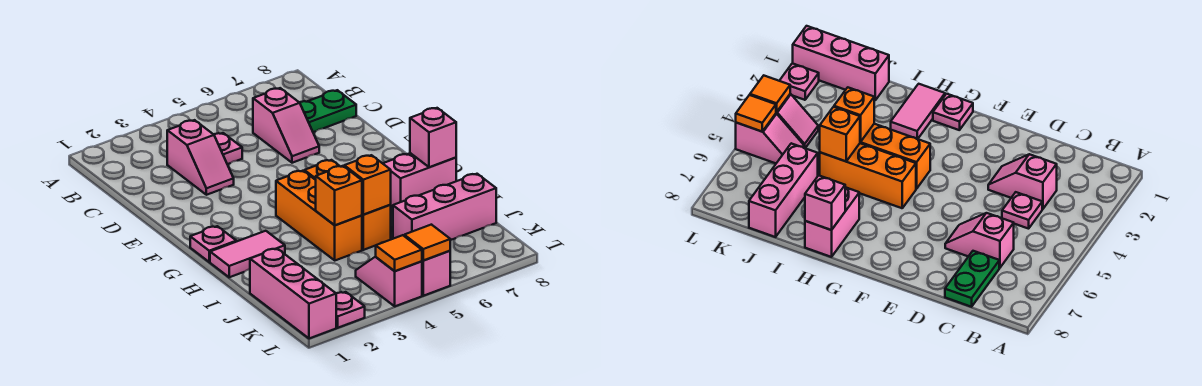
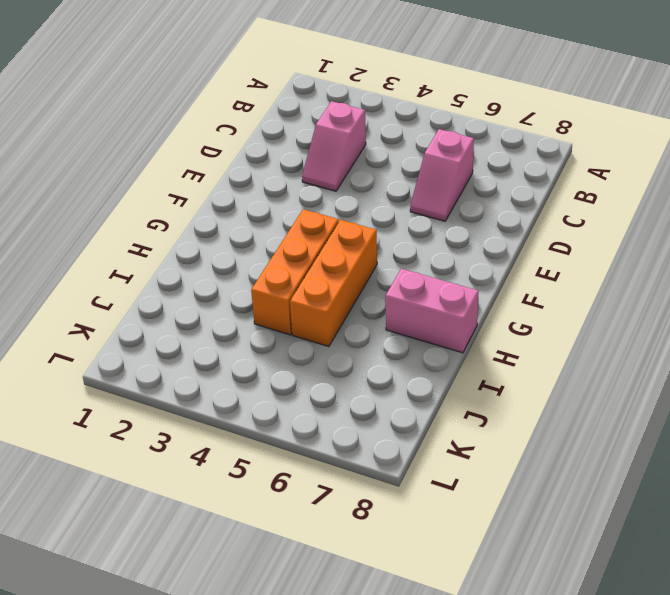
none -> pink plate C4 level 1
none -> green plate C7:C8 level 1
none -> pink plate G1 level 1

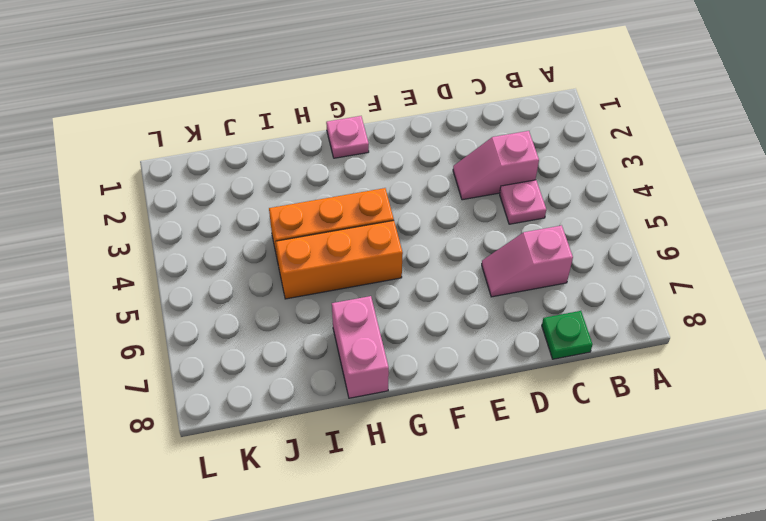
green plate C8 level 1 -> green plate C7:C8 level 1
none -> pink tile H1:H2 level 1
none -> pink brick J1:L1 level 1
none -> pink brick J6:J8 level 1

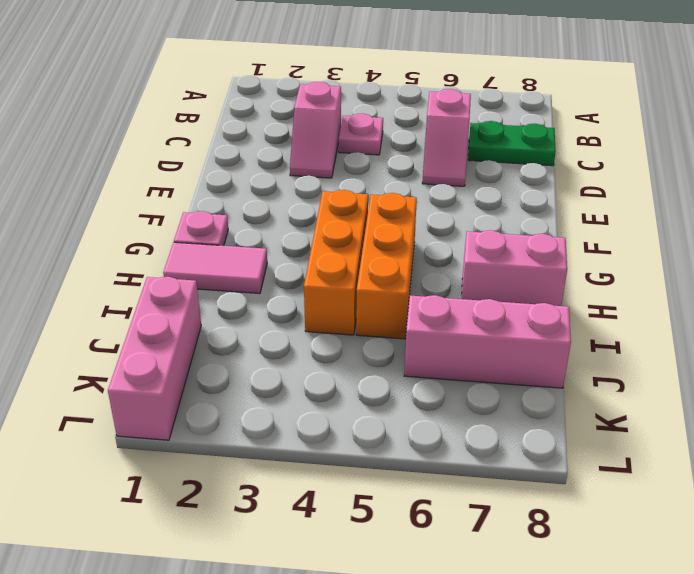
none -> pink slope K4:L4 level 1 top L
none -> pink slope K5:L5 level 1 top L
none -> pink plate L2 level 1

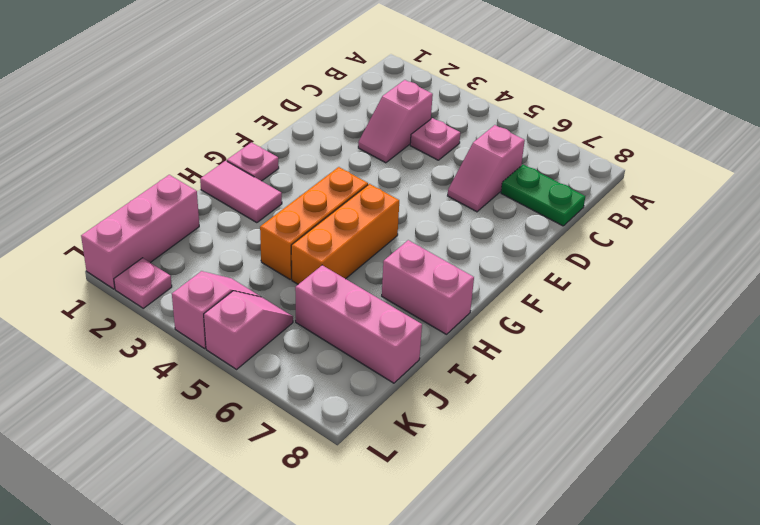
none -> pink brick H8 level 2
none -> orange brick I4 level 2
none -> orange brick I5 level 2

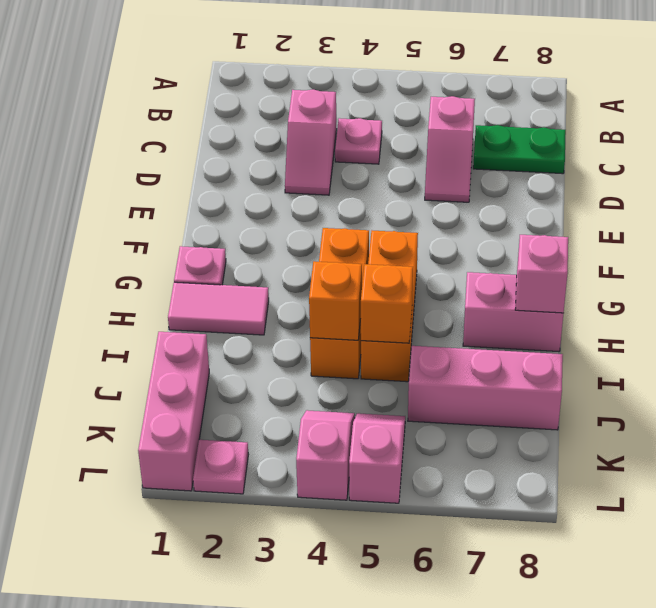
none -> orange tile L4 level 2
none -> orange tile L5 level 2

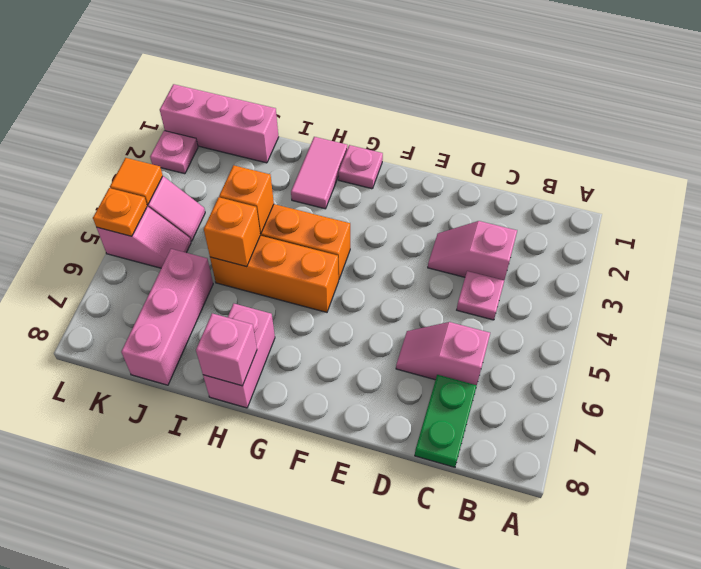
orange plate L5 level 2 -> orange tile L5 level 2

